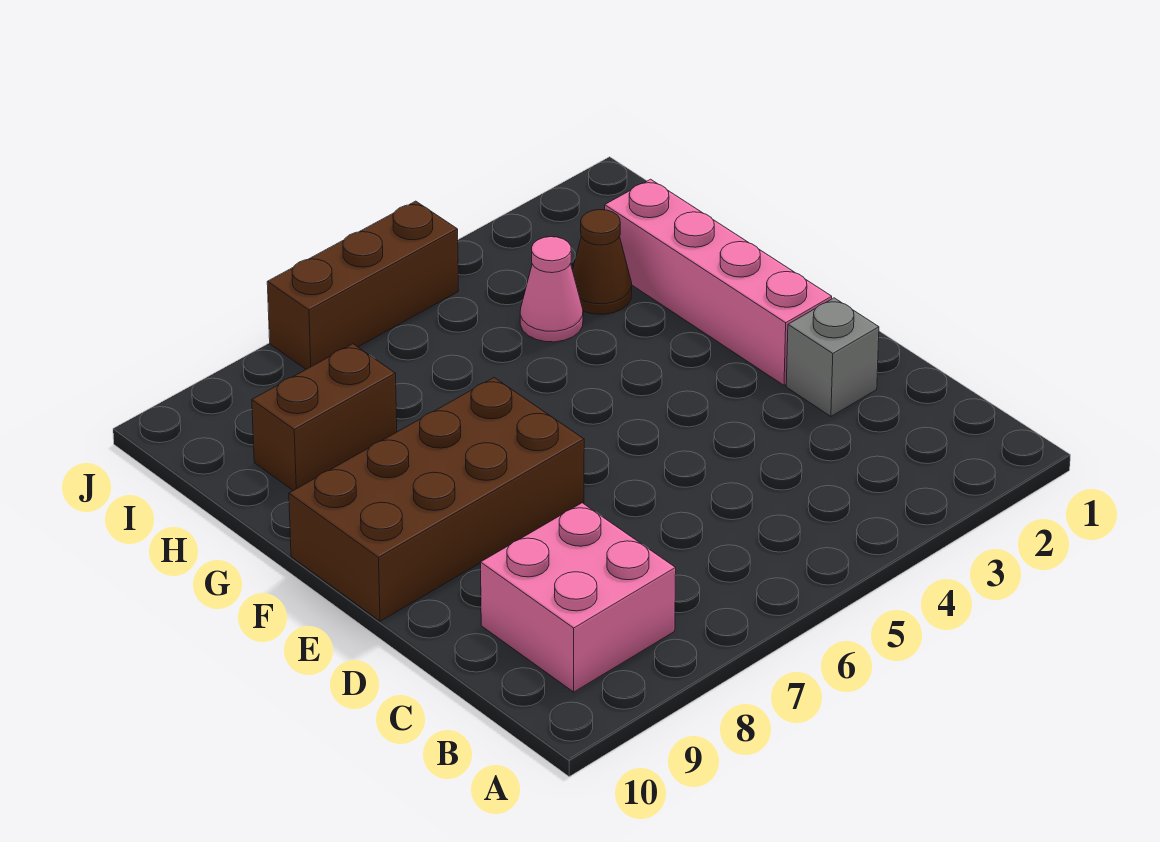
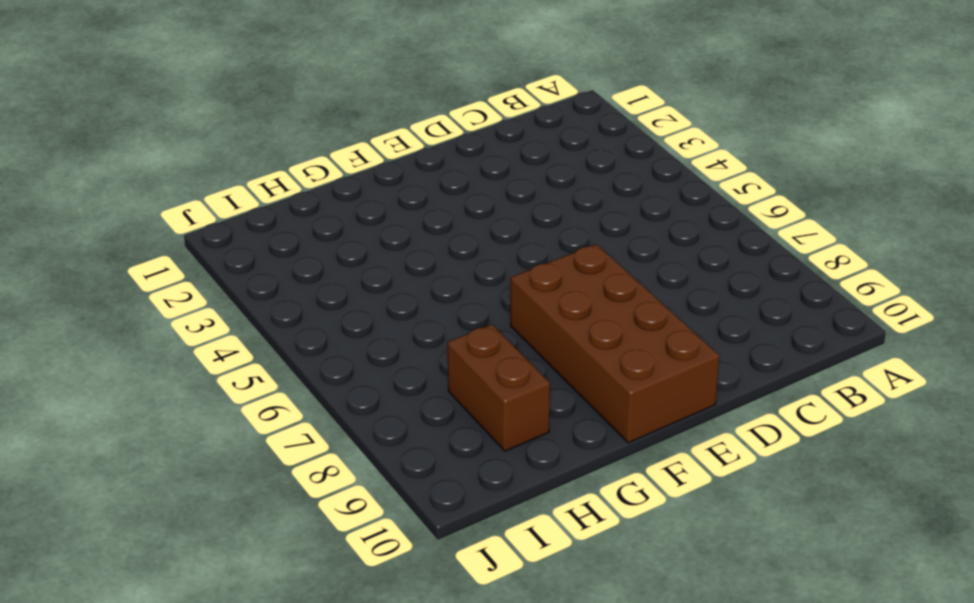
none -> pink brick B8:C9 level 1
none -> grey brick D2 level 1

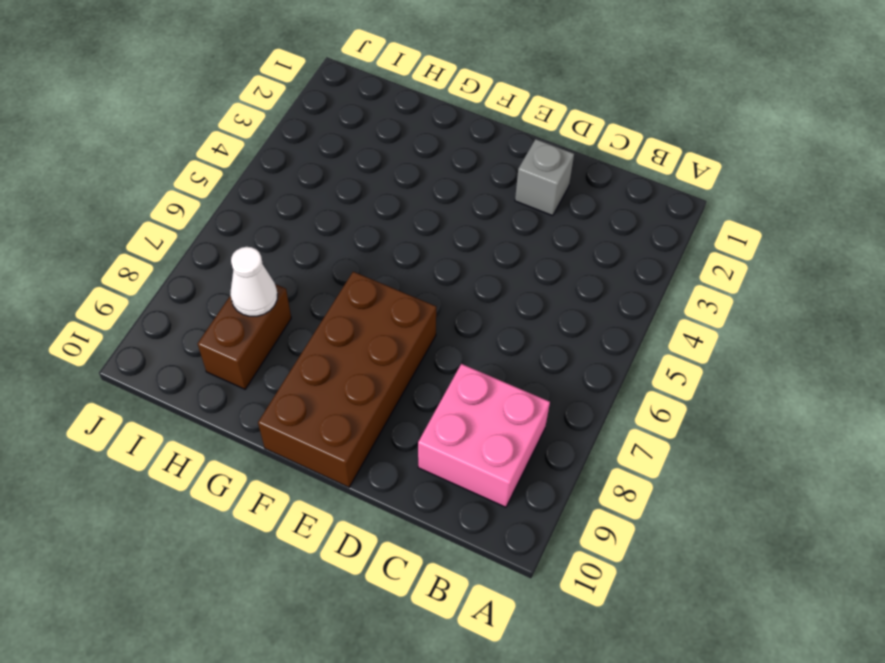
white cone H8 level 2 -> none
none -> pink brick E2:H2 level 1
none -> brown cone H3 level 1

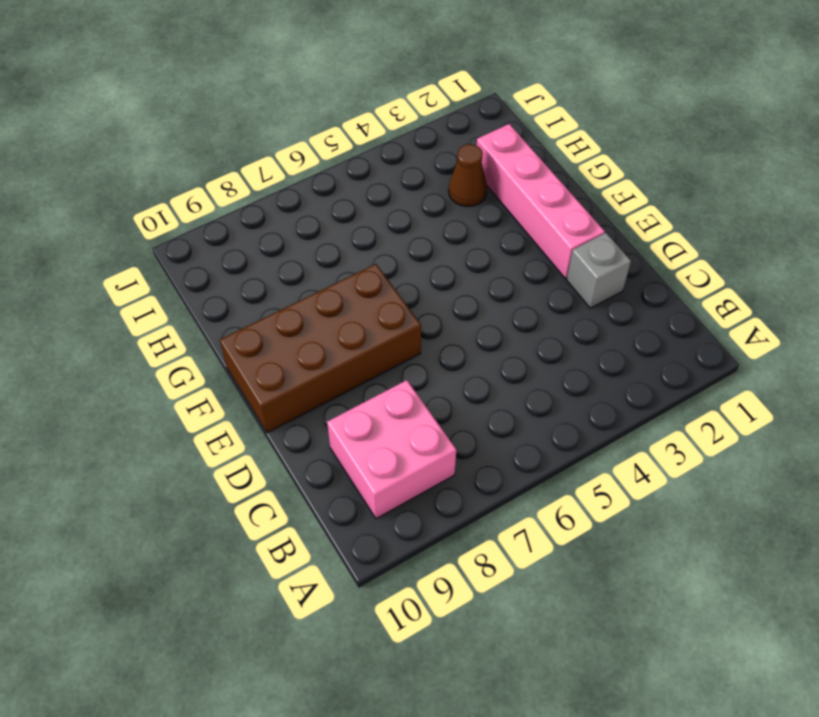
none -> pink cone H4 level 1
none -> brown brick H8:H9 level 1

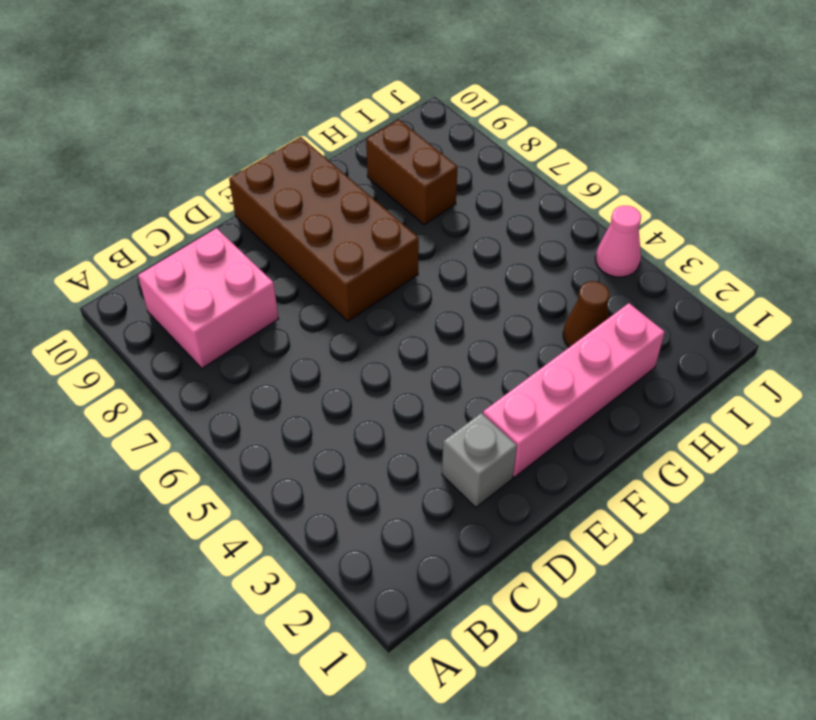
pink cone J4 level 1 -> pink cone H4 level 1
none -> brown brick J5:J7 level 1

